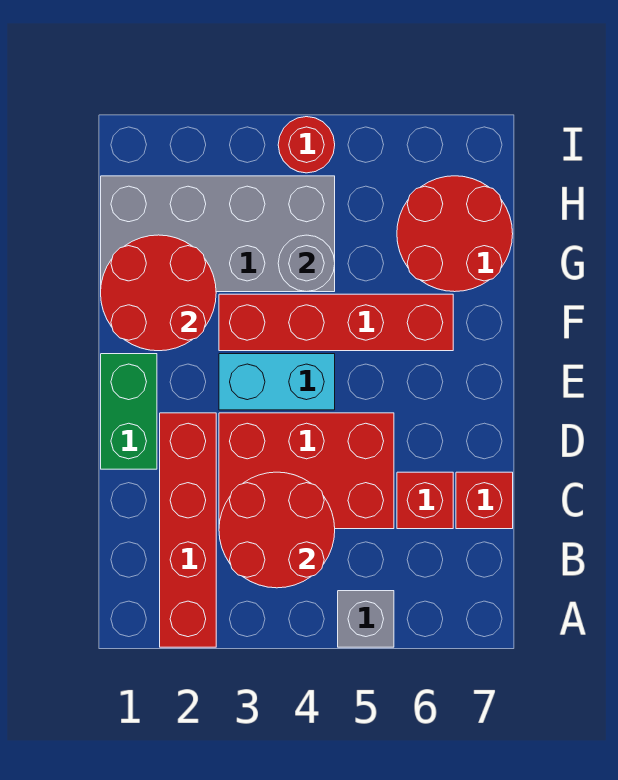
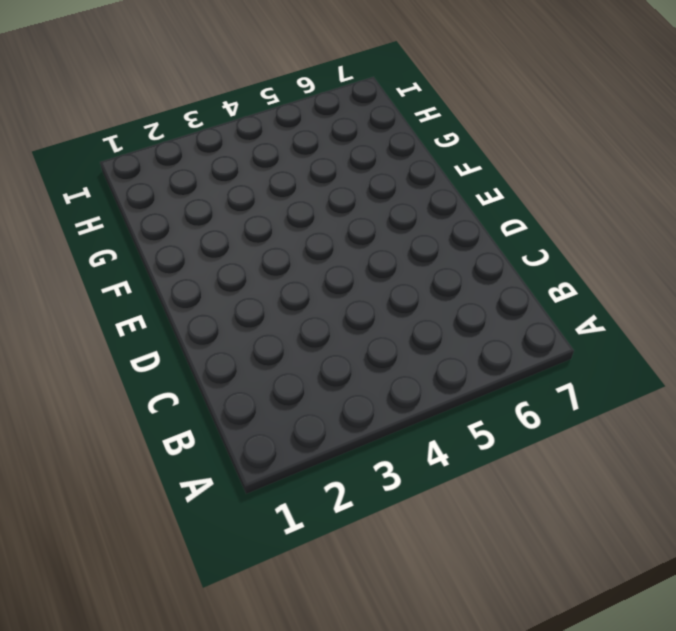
none -> red brick A2:D2 level 1
none -> grey brick A5 level 1
none -> red brick C3:D5 level 1

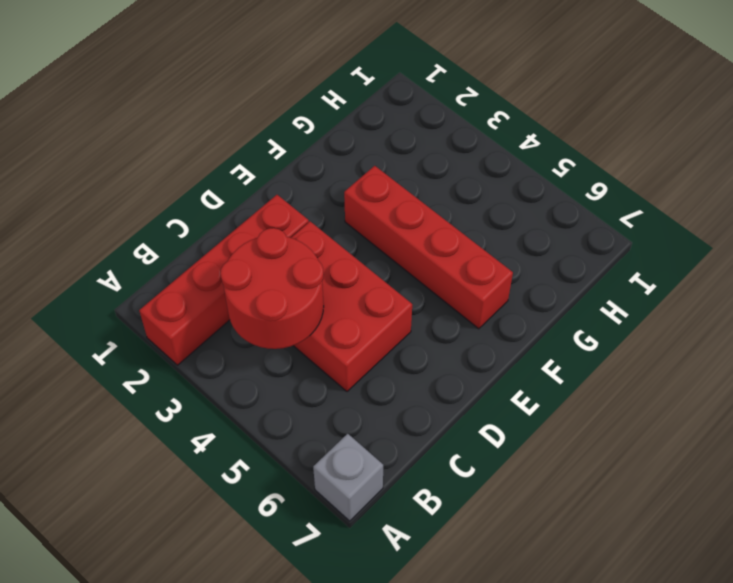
grey brick A7 level 1 -> grey brick A5 level 1
none -> red brick C6 level 1
none -> red brick C7 level 1
none -> green brick D1:E1 level 1

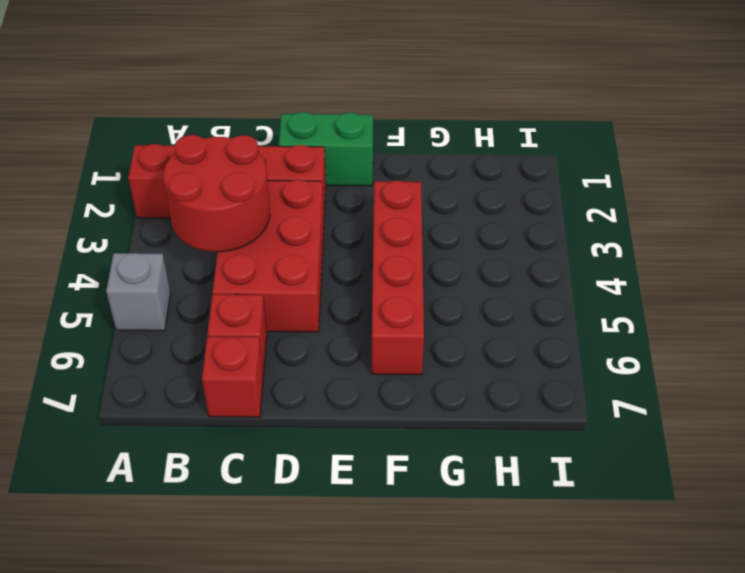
none -> cyan brick E3:E4 level 1
none -> grey brick G1:H4 level 1
none -> red round brick G6:H7 level 1

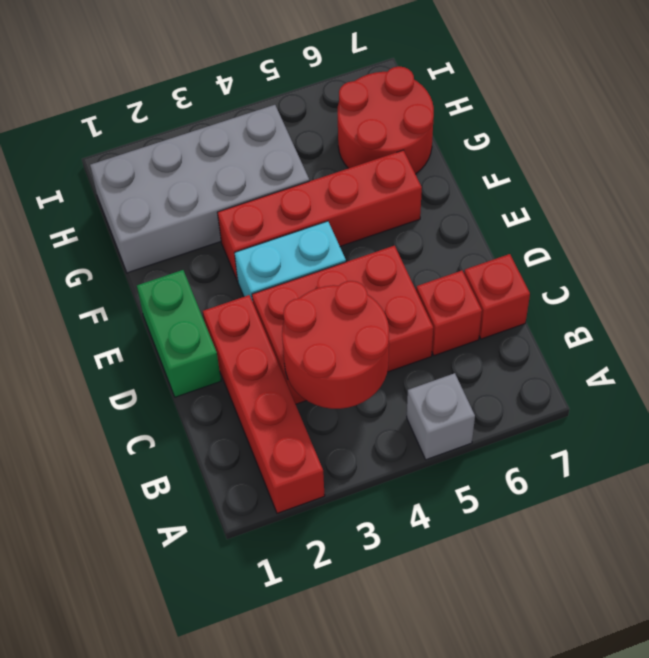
none -> red round brick I4 level 1
none -> red round brick F1:G2 level 2
none -> grey round brick G4 level 2

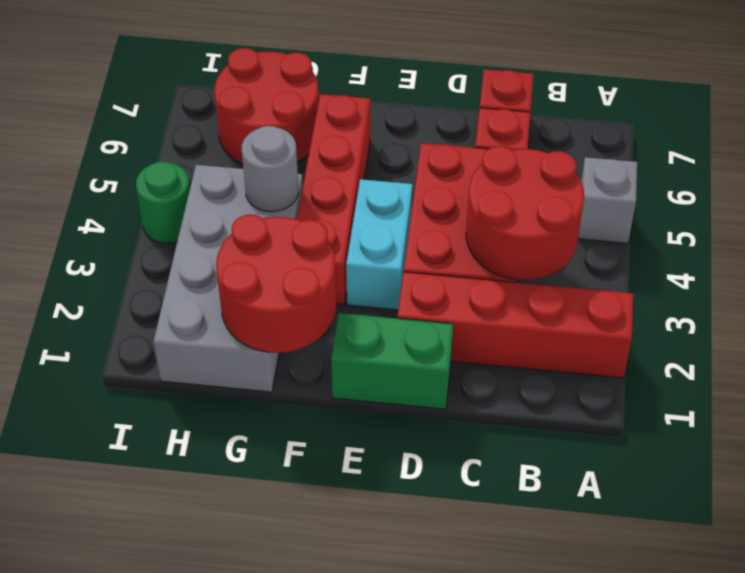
green round brick I4 level 1 -> red round brick I4 level 1

